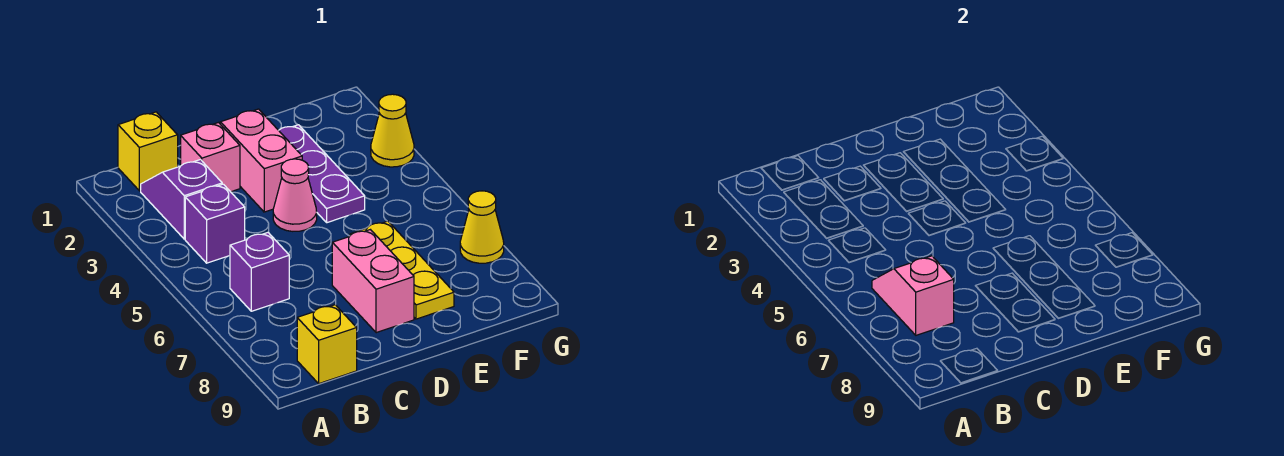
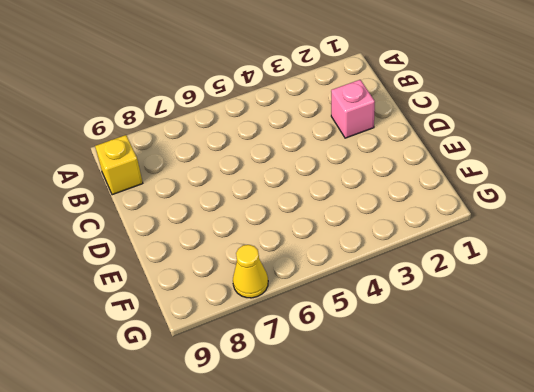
none -> yellow brick B1 level 1
none -> purple slope B2:B3 level 1 top 3
none -> purple brick B4 level 1

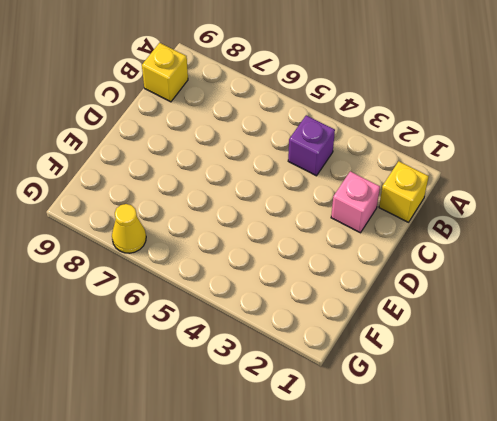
none -> purple slope B2:B3 level 1 top 3
none -> purple brick B6 level 1
none -> pink brick D2:D3 level 1

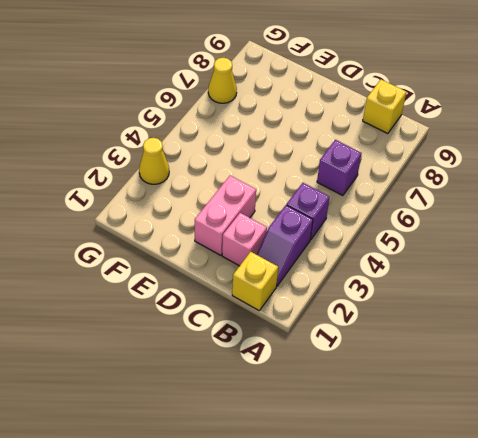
none -> pink cone D4 level 1
none -> pink brick D7:D8 level 1
none -> purple plate E2:E4 level 1

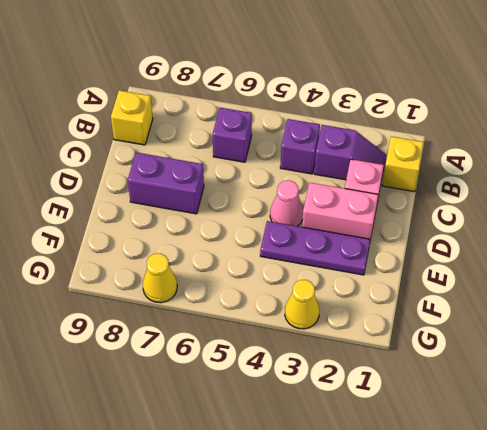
purple brick D7:D8 level 1 -> pink brick D7:D8 level 1
none -> yellow plate E6:E8 level 1
none -> pink slope B6:B7 level 2 top 7

